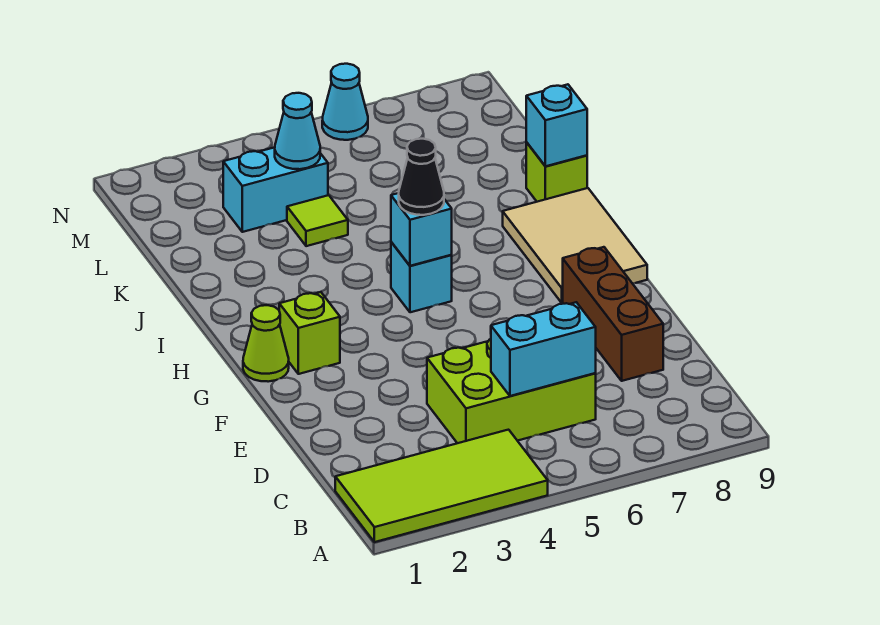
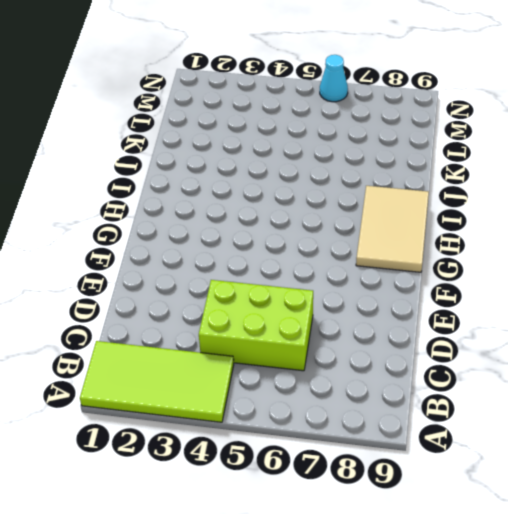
none -> brown brick D8:F8 level 1
none -> lime cone G1 level 1
none -> lime brick G2 level 1

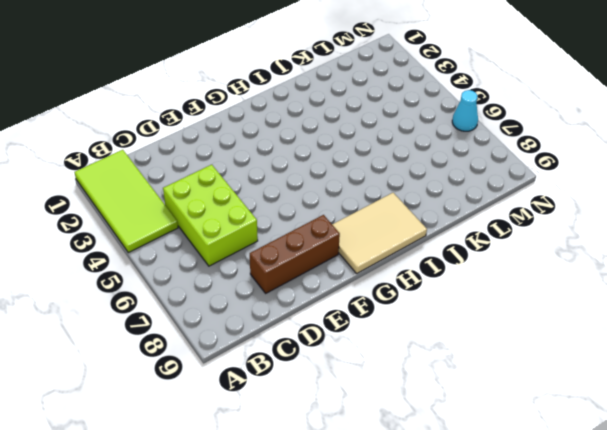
none -> lime cone G1 level 1
none -> lime brick G2 level 1
none -> cyan brick H5 level 1

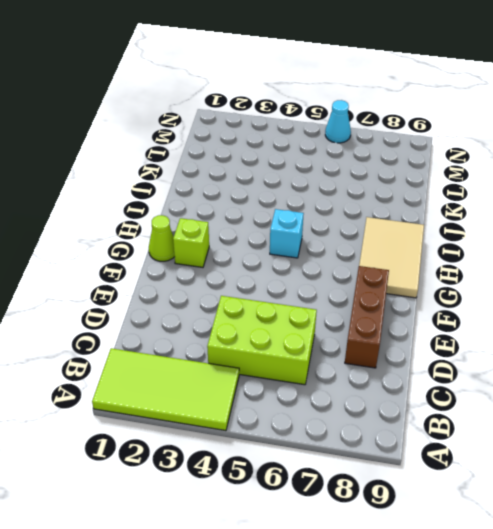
none -> lime brick J9 level 1
none -> lime tile K4 level 1
none -> cyan brick L3:L4 level 1

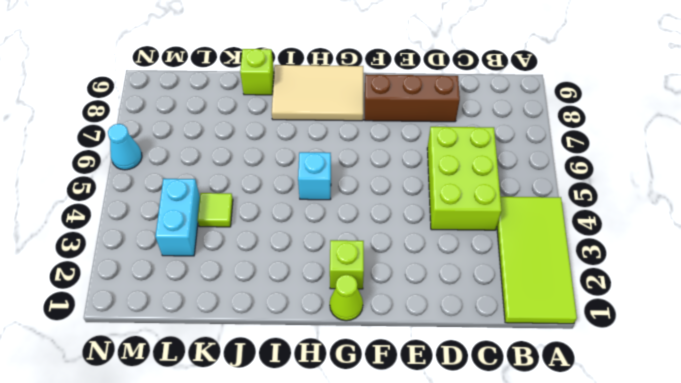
none -> cyan brick C5:C6 level 2
none -> cyan brick H5 level 2
none -> cyan brick J9 level 2

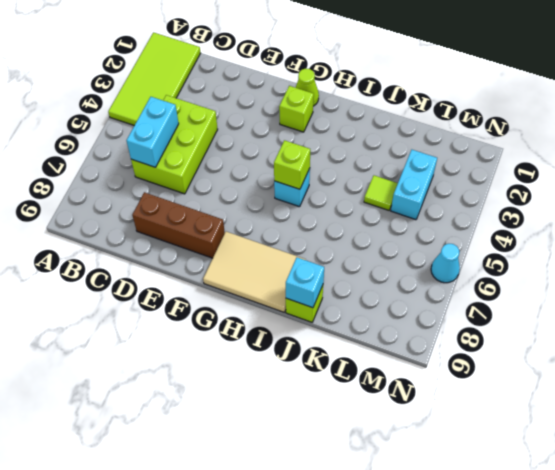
lime brick H5 level 2 -> cyan brick H5 level 2
none -> cyan cone L4 level 2
none -> black cone H5 level 3

